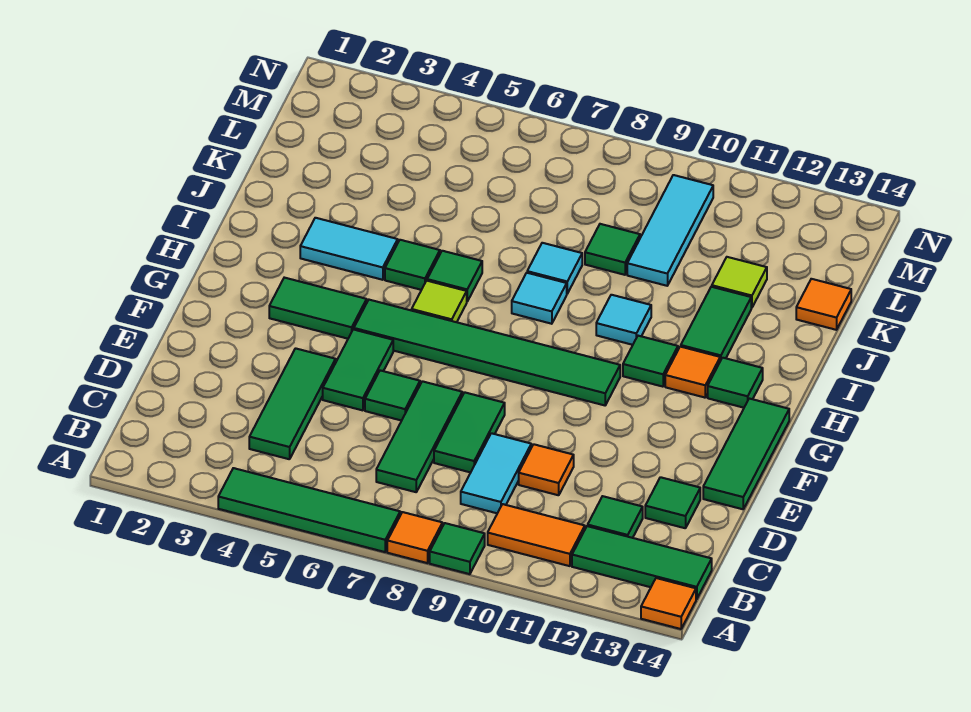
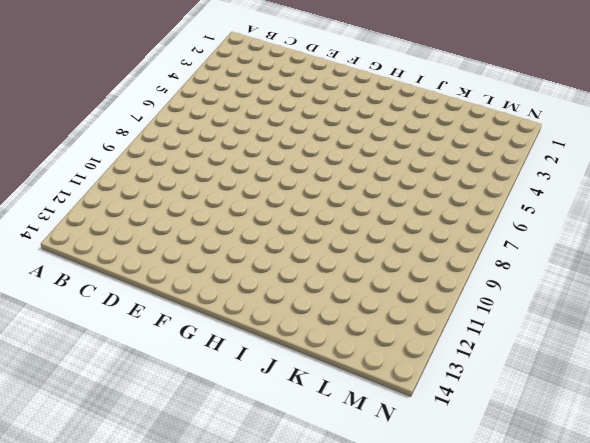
none -> green tile A4:A7 level 1
none -> orange tile A8 level 1
none -> green tile A9 level 1
none -> orange tile A14 level 1

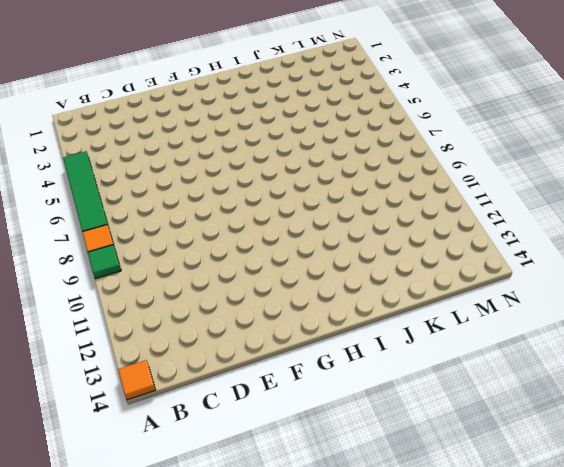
none -> orange tile B10:B11 level 1
none -> green tile B12:B14 level 1
none -> green tile C4:E4 level 1
none -> green tile C7:E7 level 1

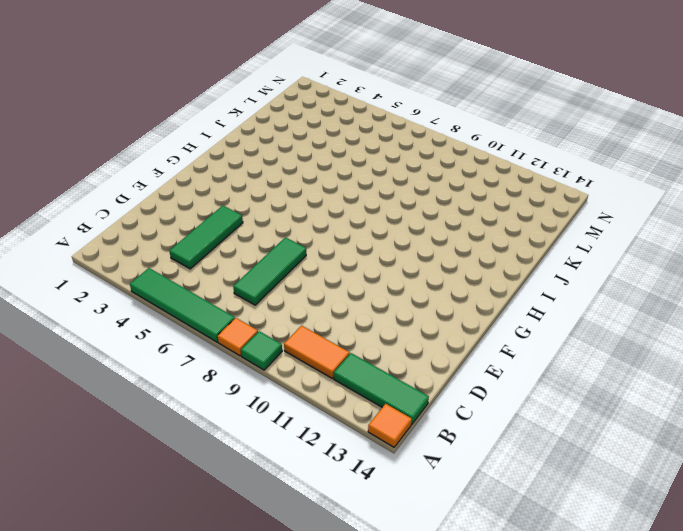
none -> cyan tile C9:D9 level 1
none -> green tile C12 level 1
none -> green tile D8:E8 level 1
none -> orange tile D10 level 1

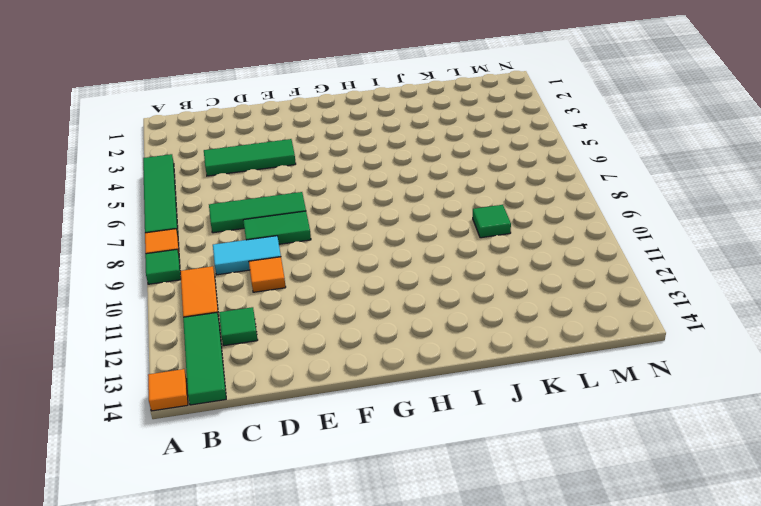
none -> green tile D13 level 1
none -> green tile E5:F5 level 1
none -> green tile E6 level 1
none -> green tile E14:G14 level 1

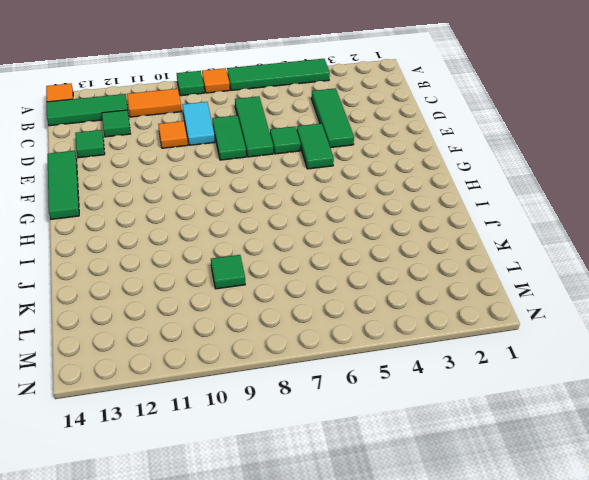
none -> green tile G3:G4 level 1
none -> green tile G5:G10 level 1
none -> lime tile H6 level 1
none -> green tile H11 level 1

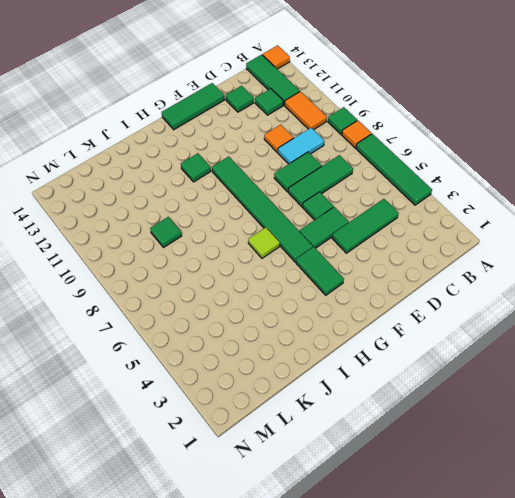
none -> orange tile H12 level 1
none -> green tile H13 level 1
none -> cyan tile I3:I4 level 1
none -> green tile I5 level 1

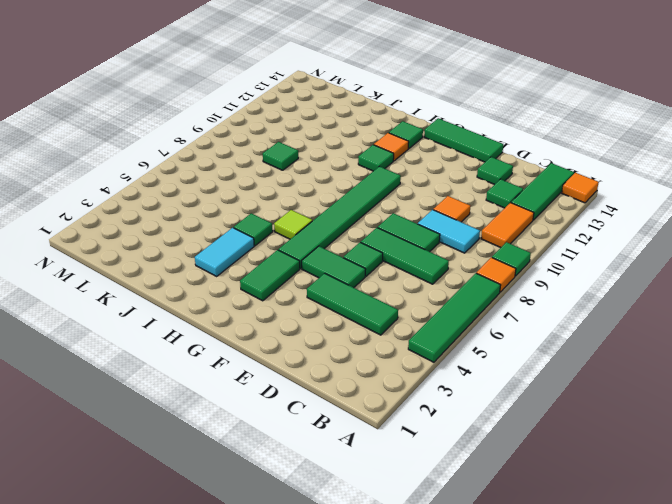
none -> green tile I6 level 1
none -> cyan tile I8 level 1
none -> cyan tile I10 level 1
none -> green tile I12:J12 level 1

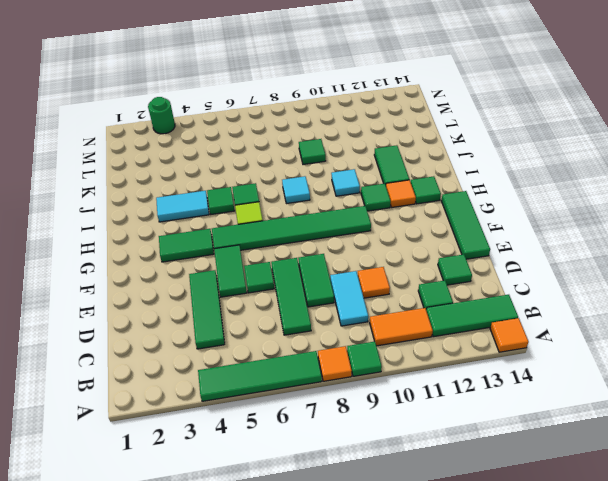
green round brick N3 level 1 -> none
none -> cyan tile J8 level 1
none -> cyan tile K10:M10 level 1
none -> lime tile K12 level 1
none -> orange tile K14 level 1

